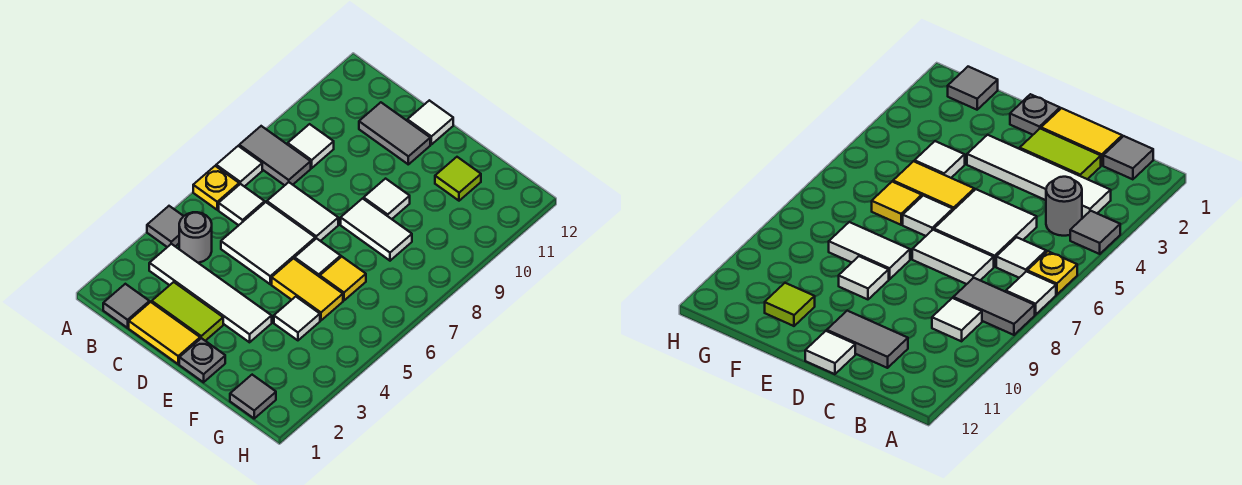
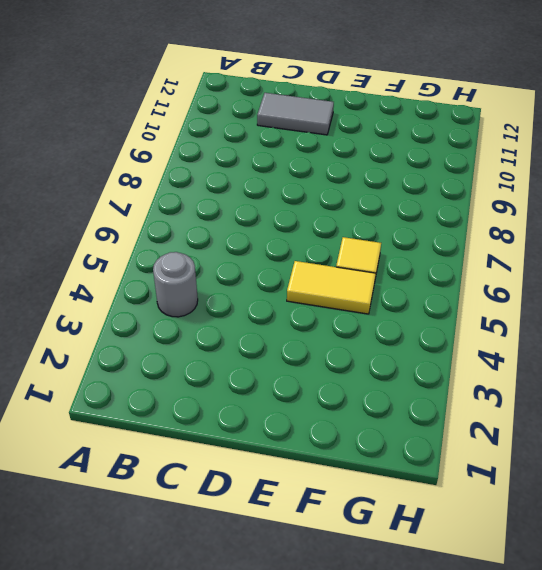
none -> grey tile A4 level 1
none -> yellow plate A6 level 1
none -> white tile A7 level 1

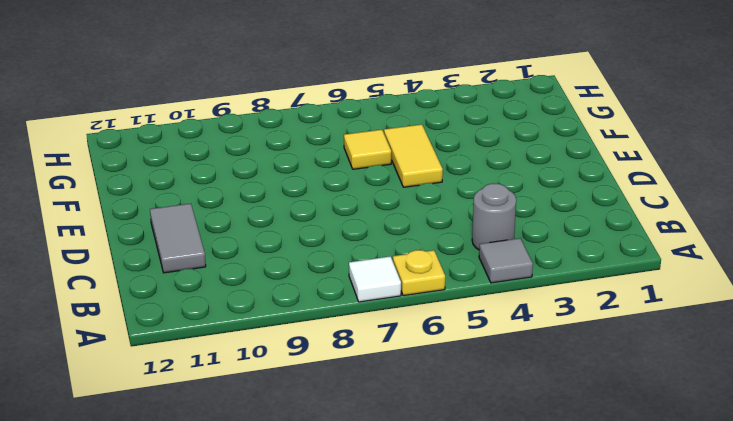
none -> grey tile A8:B8 level 1
none -> grey tile B1 level 1
none -> white tile B3:E3 level 1

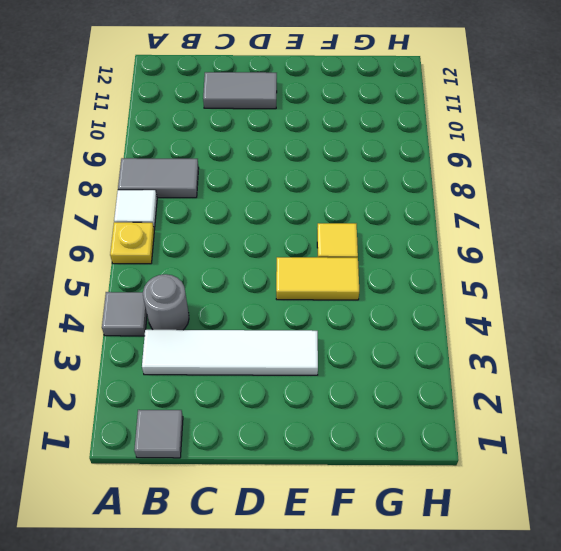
none -> white tile B6 level 1
none -> white tile B9 level 1
none -> yellow tile C1:D1 level 1

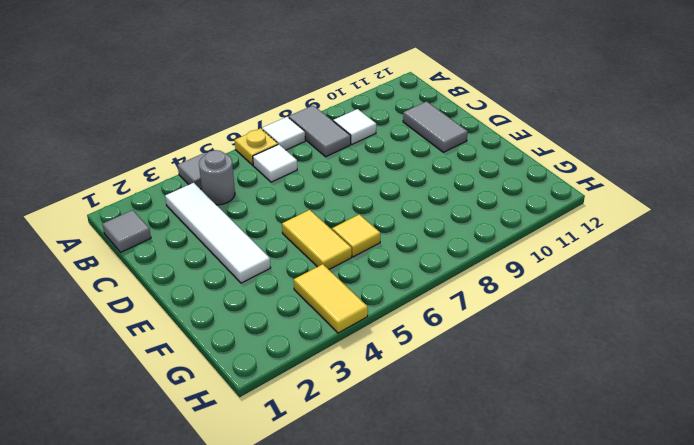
yellow tile G4:H4 level 1 -> yellow tile C1:D1 level 1
none -> lime tile C2:D2 level 1
none -> white tile C5:D6 level 1
none -> white tile C7:D7 level 1

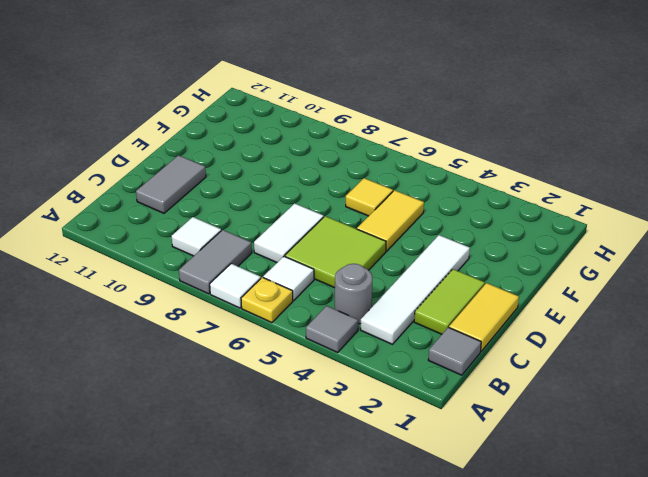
lime tile C5:D6 level 1 -> white tile C5:D6 level 1
none -> white tile D12 level 1
none -> grey plate E1 level 1
none -> white tile E6 level 1

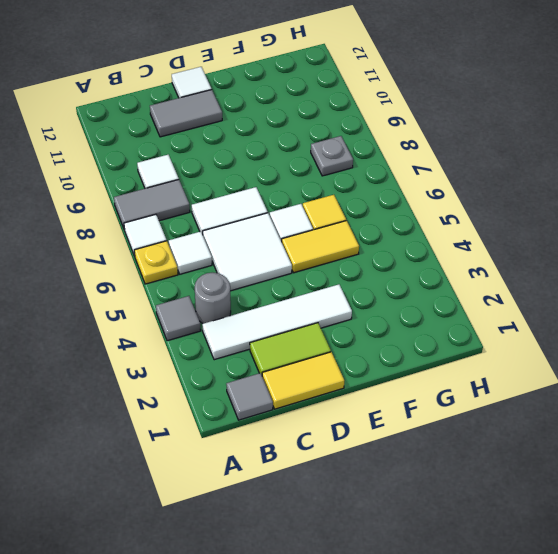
grey plate G8 level 1 -> grey plate E1 level 1
none -> white tile E8:F8 level 1
none -> white tile E9 level 1
none -> white tile F4 level 1

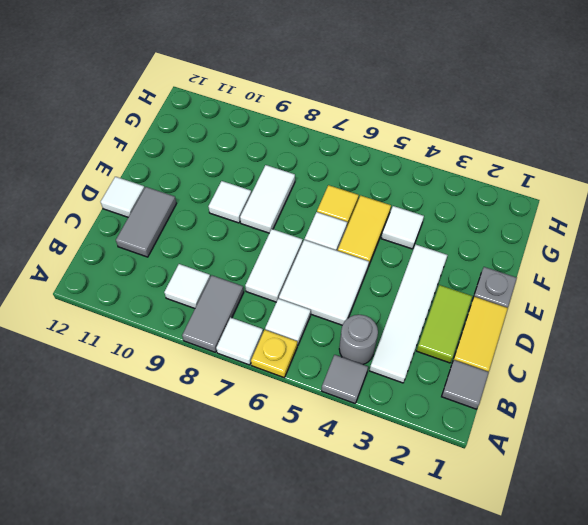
none -> lime tile F11 level 1
none -> grey tile G1 level 1

